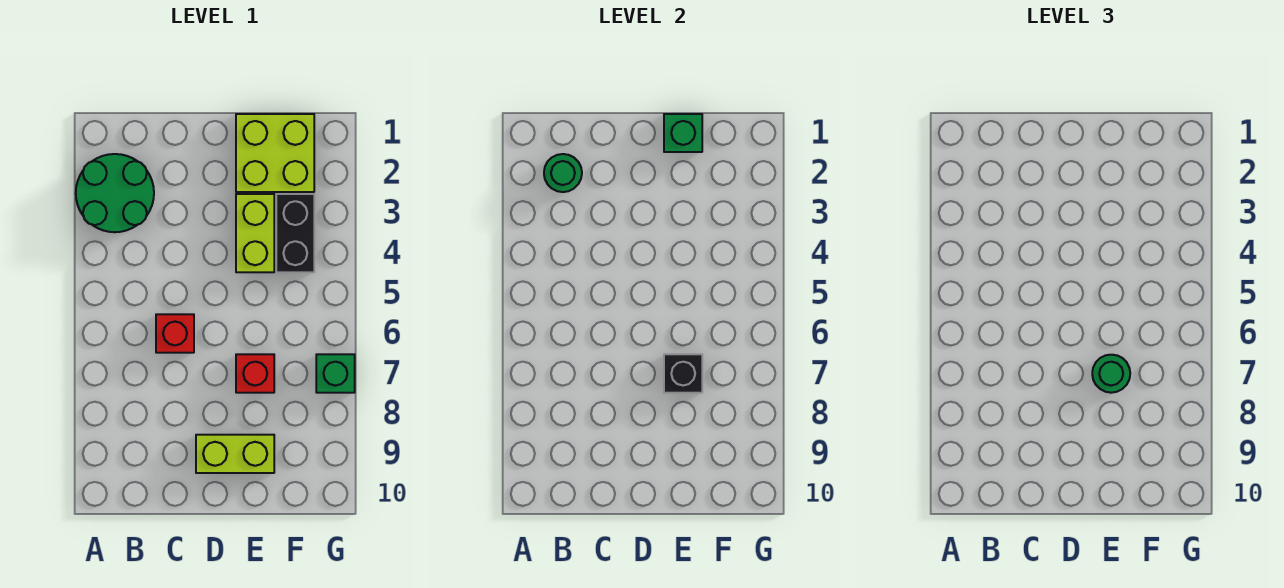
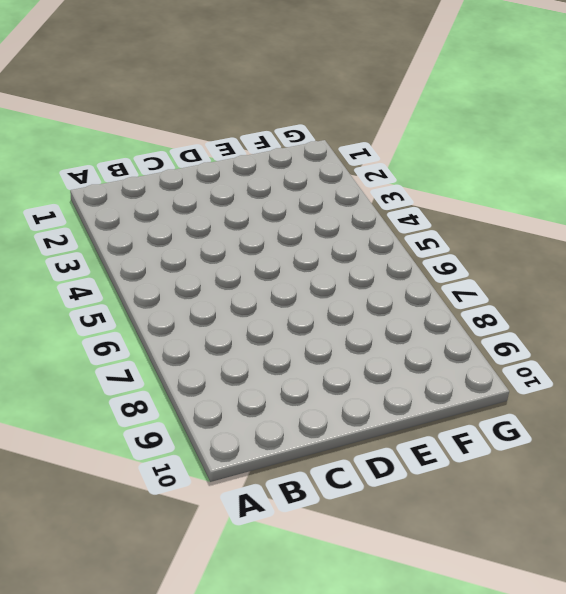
none -> green round brick A2:B3 level 1
none -> red brick C6 level 1
none -> lime brick D9:E9 level 1

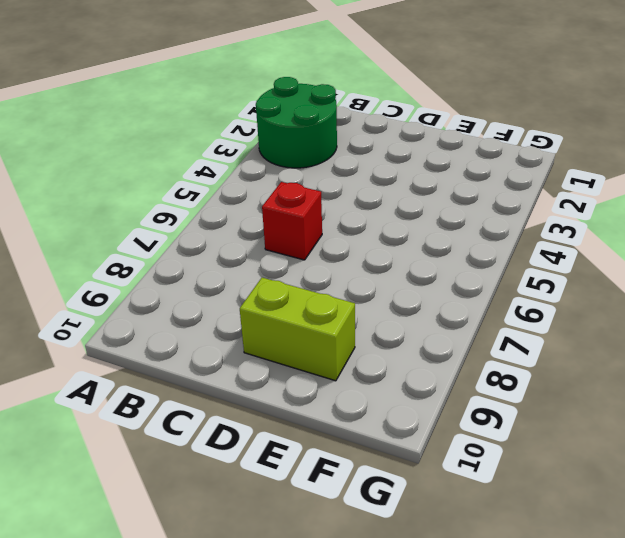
none -> lime brick E1:F2 level 1
none -> lime brick E3:E4 level 1
none -> red brick E7 level 1

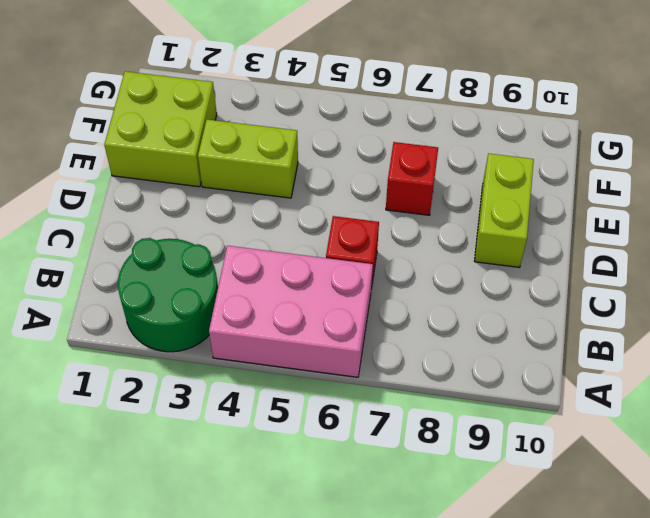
pink brick A4:B6 level 1 -> none
none -> black brick F3:F4 level 1
none -> green brick G7 level 1
none -> green round brick B2 level 2

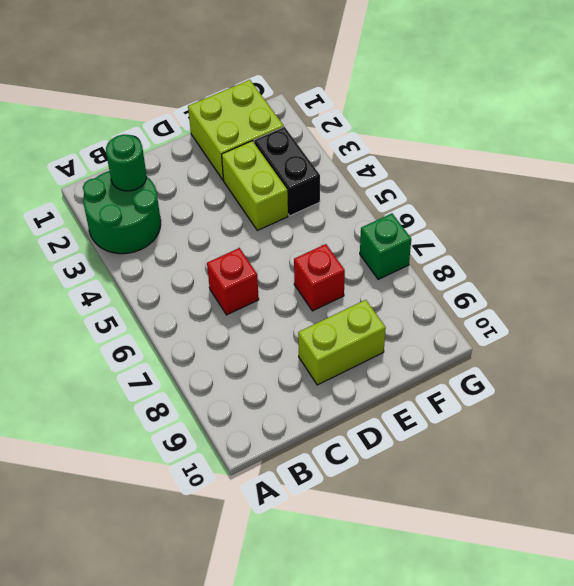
none -> green brick E1 level 2
none -> black brick E7 level 2
none -> green round brick E7 level 3

